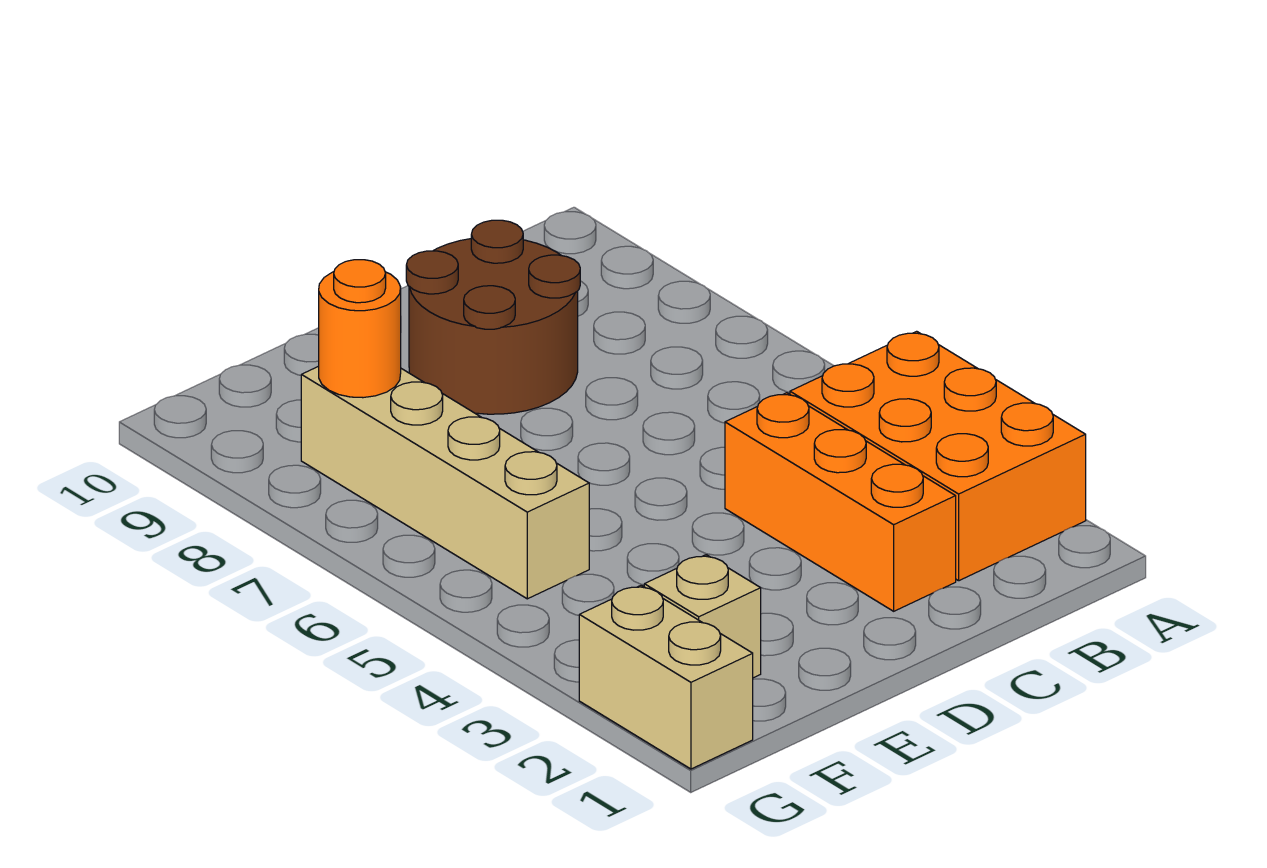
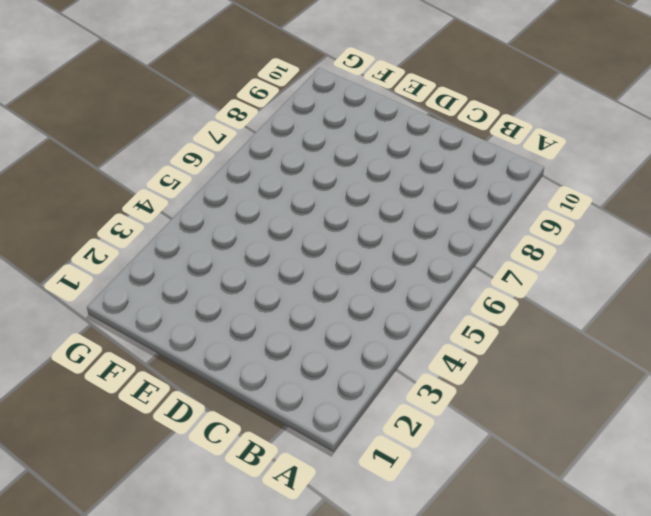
none -> orange brick A2:B4 level 1
none -> orange brick C2:C4 level 1

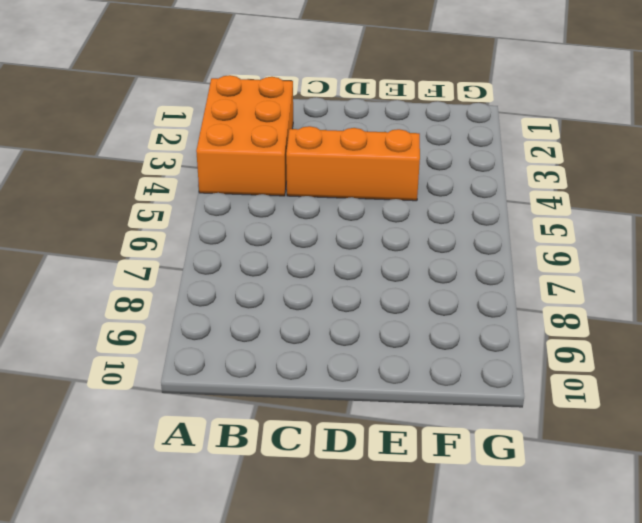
orange brick C4:E4 level 1 -> orange brick C2:C4 level 1
none -> brown round brick C8:D9 level 1
none -> tan brick F2 level 1

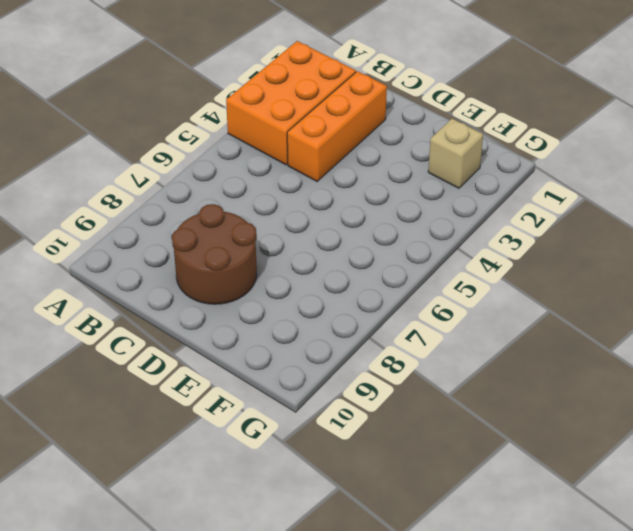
none -> tan brick F5:F8 level 1
none -> tan brick G1:G2 level 1

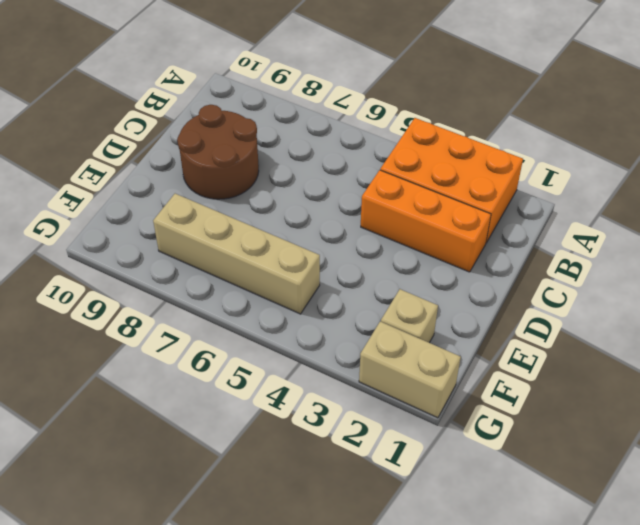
none -> orange round brick F8 level 2

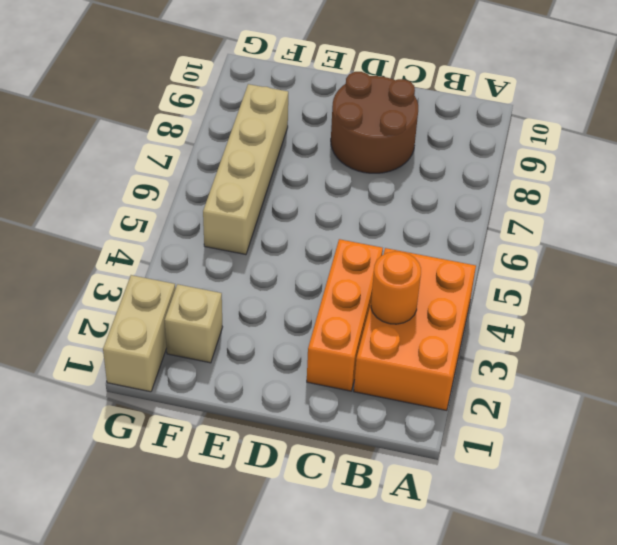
orange round brick B3 level 2 -> orange round brick F8 level 2

